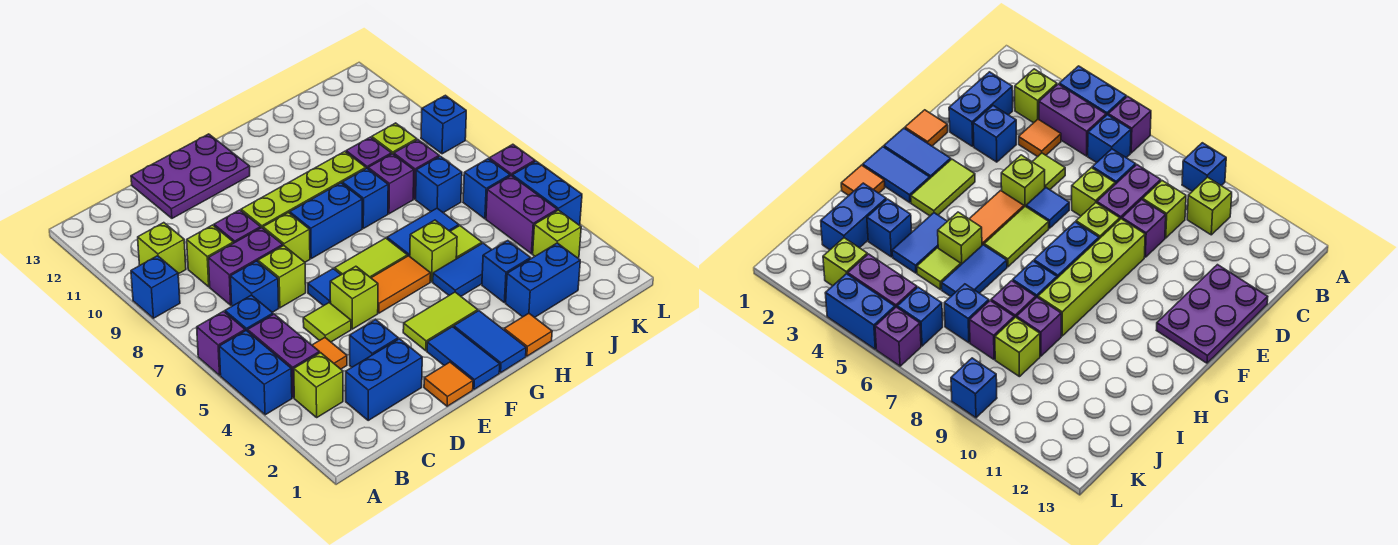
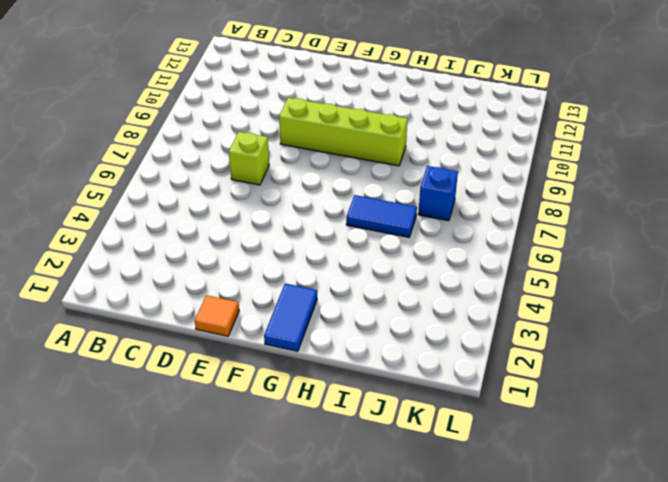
none -> blue brick A4:A5 level 1
none -> purple brick A6 level 1
none -> blue brick A9 level 1
none -> lime brick B3 level 1

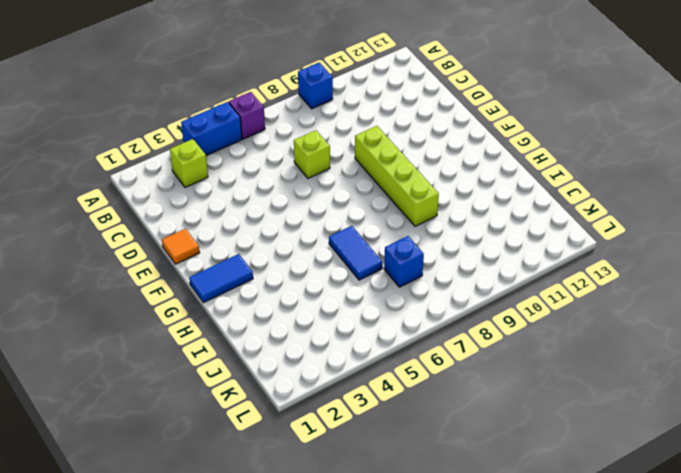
none -> purple brick B4:B5 level 1
none -> blue brick B6 level 1
none -> lime brick B10 level 1
none -> blue brick C2:D2 level 1

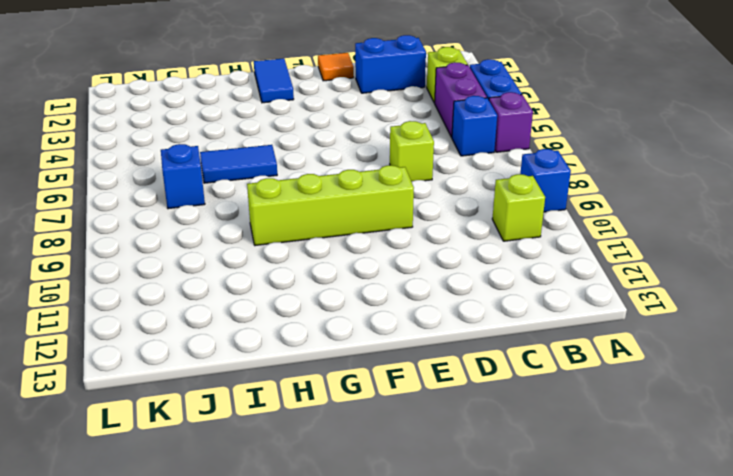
none -> orange tile C4 level 1
none -> blue brick C7 level 1
none -> purple brick C8:D8 level 1
none -> lime brick C9 level 1

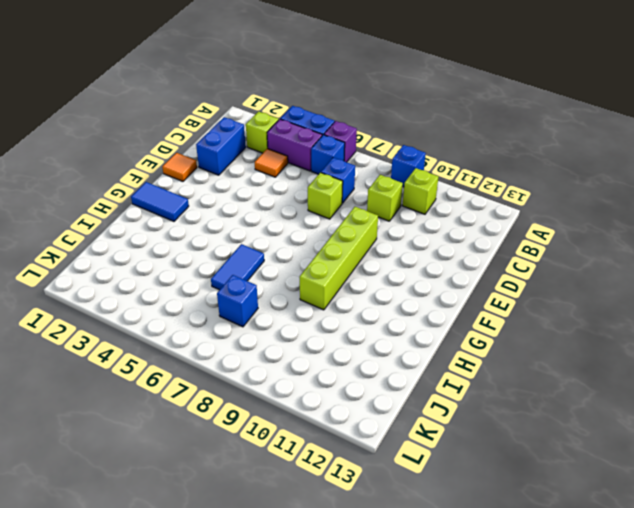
none -> purple brick C8:D8 level 1
none -> blue brick D3 level 1
none -> lime tile D5 level 1
none -> purple brick D9 level 1

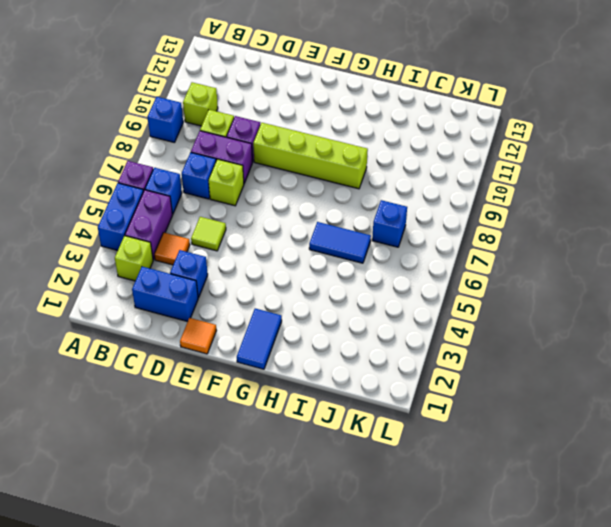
none -> purple plate D12:F13 level 1
none -> lime brick E5 level 1
none -> blue tile E6 level 1
none -> lime brick E8 level 1

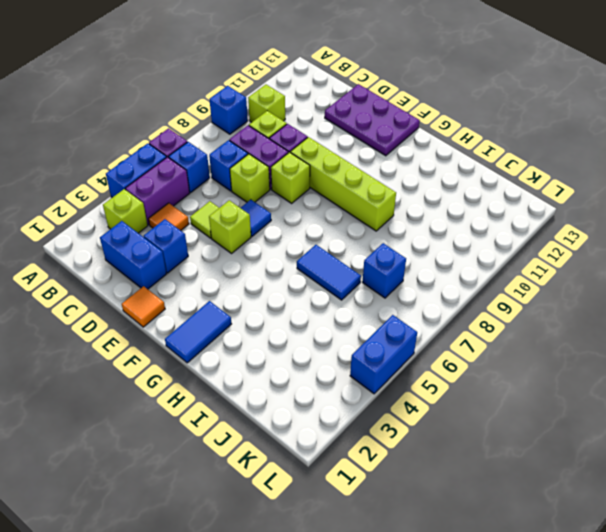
none -> blue tile F1:F2 level 1
none -> lime tile F3:G3 level 1
none -> orange tile F5:G5 level 1
none -> lime tile F6:G6 level 1

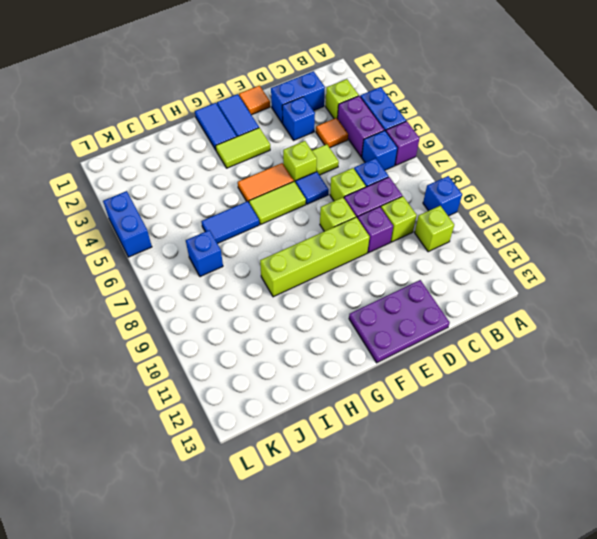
none -> blue brick F8:G8 level 1
none -> orange tile H1 level 1
none -> blue tile H4:I4 level 1
none -> lime brick H5 level 1

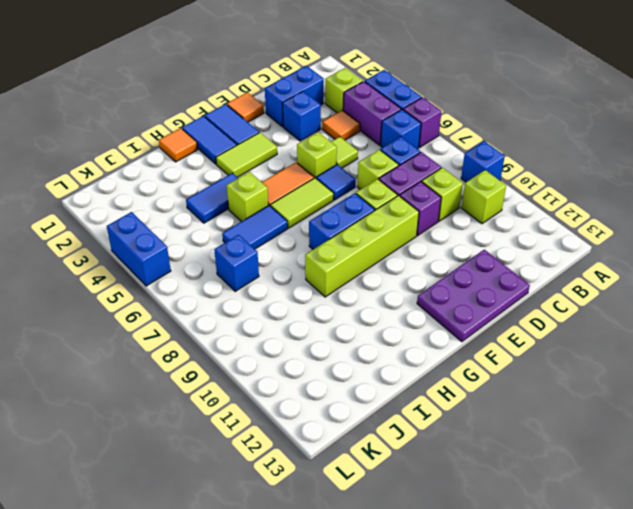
none -> blue brick H8 level 1
none -> blue brick I2:J2 level 1
none -> blue brick I3 level 1
none -> lime tile I5 level 1

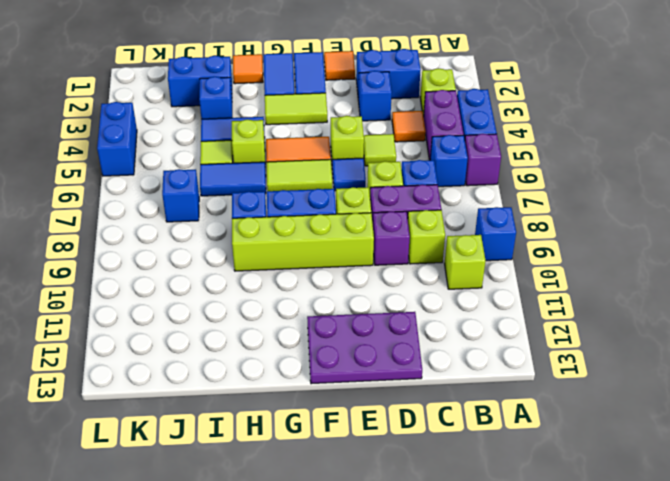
none -> purple brick I8 level 1
none -> purple brick I9 level 1
none -> purple brick J8 level 1
none -> lime brick J9 level 1

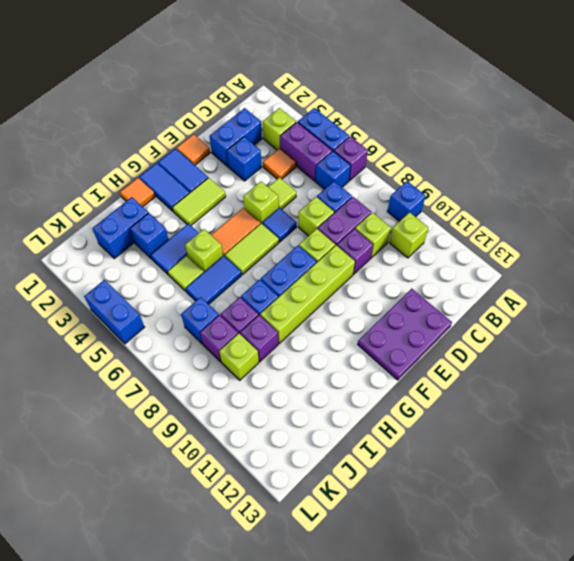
none -> lime brick K3 level 1
none -> purple brick K4:K5 level 1
none -> blue brick K6 level 1
none -> purple brick L6 level 1

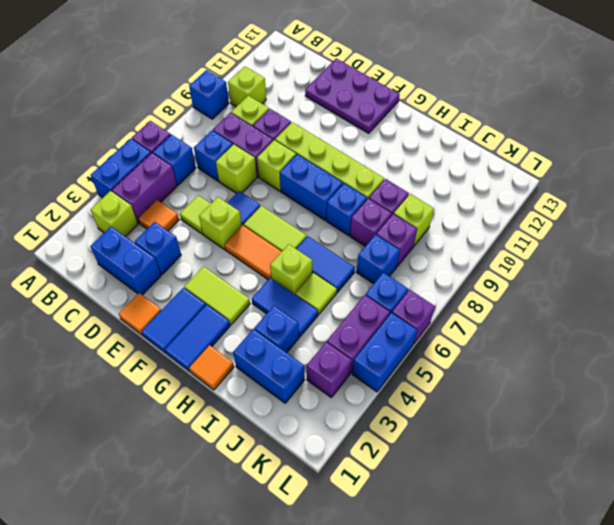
purple brick K3 level 1 -> lime brick K3 level 1
none -> blue brick L9 level 1

